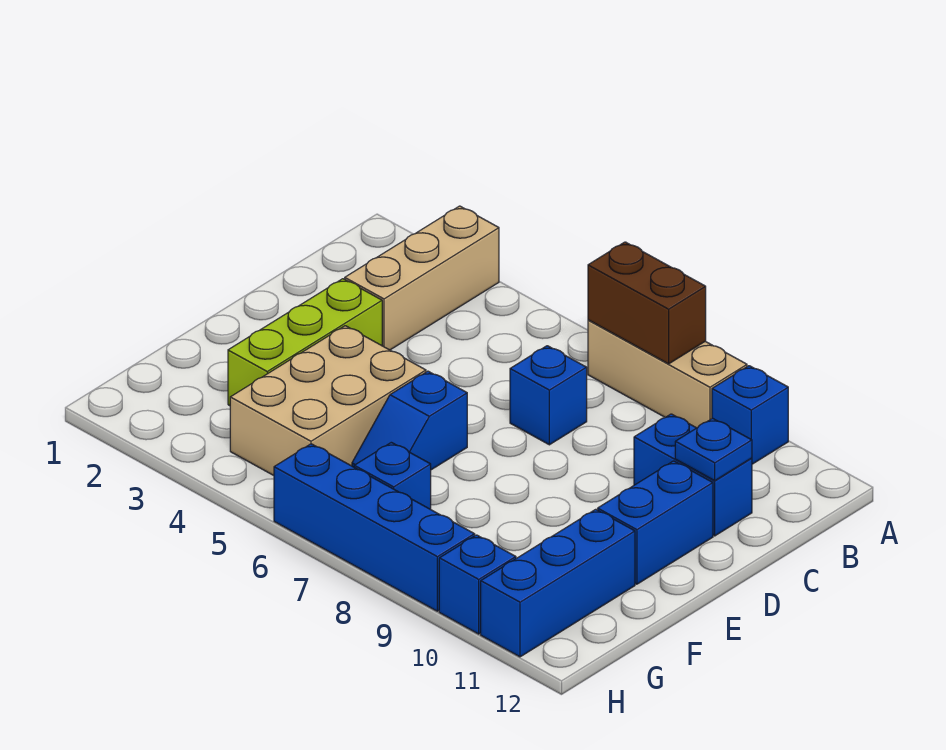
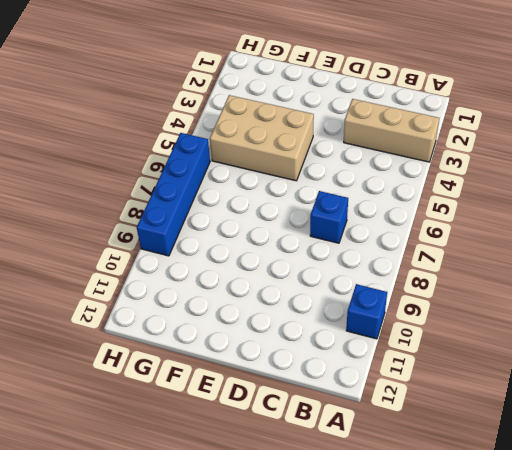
none -> tan brick A7:A9 level 1
none -> blue brick C10:C11 level 1
none -> lime brick D3:F3 level 1

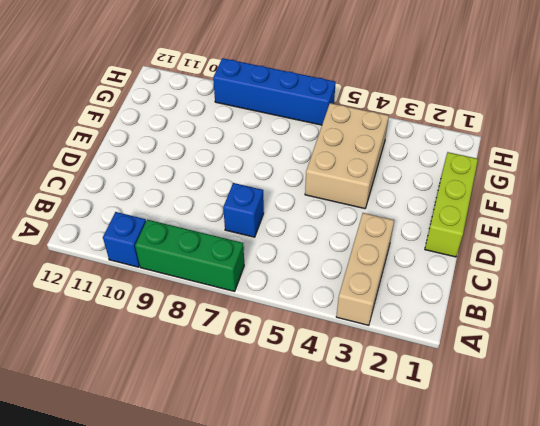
green brick A7:A9 level 1 -> tan brick A7:A9 level 1
lime brick D1:F1 level 1 -> lime brick D3:F3 level 1
none -> blue brick C10:C11 level 1
none -> blue brick D11:E11 level 1
none -> blue slope E6:F6 level 1 top E

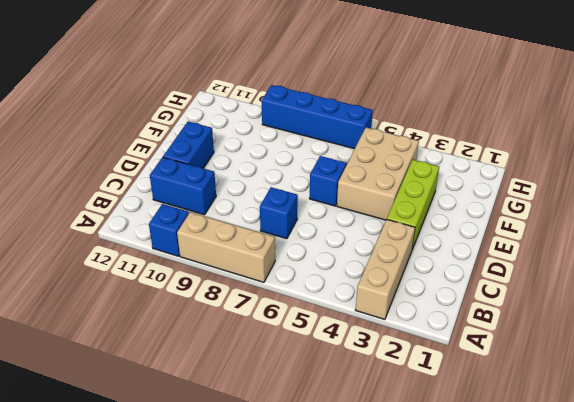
none -> blue brick F11:H11 level 1
none -> blue brick G7 level 1
none -> blue brick H10 level 1

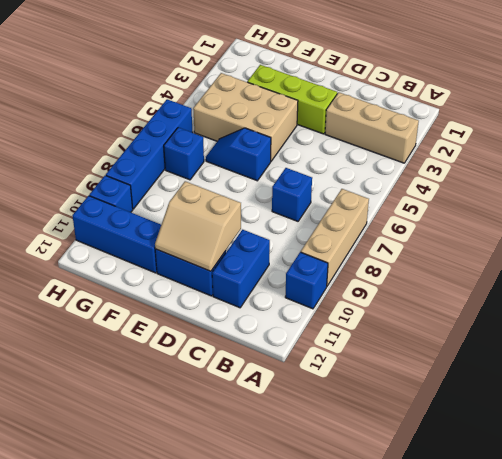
tan slope D10:E11 level 2 top 10 -> none
none -> brown brick A7:A8 level 2
none -> blue plate C11 level 2

